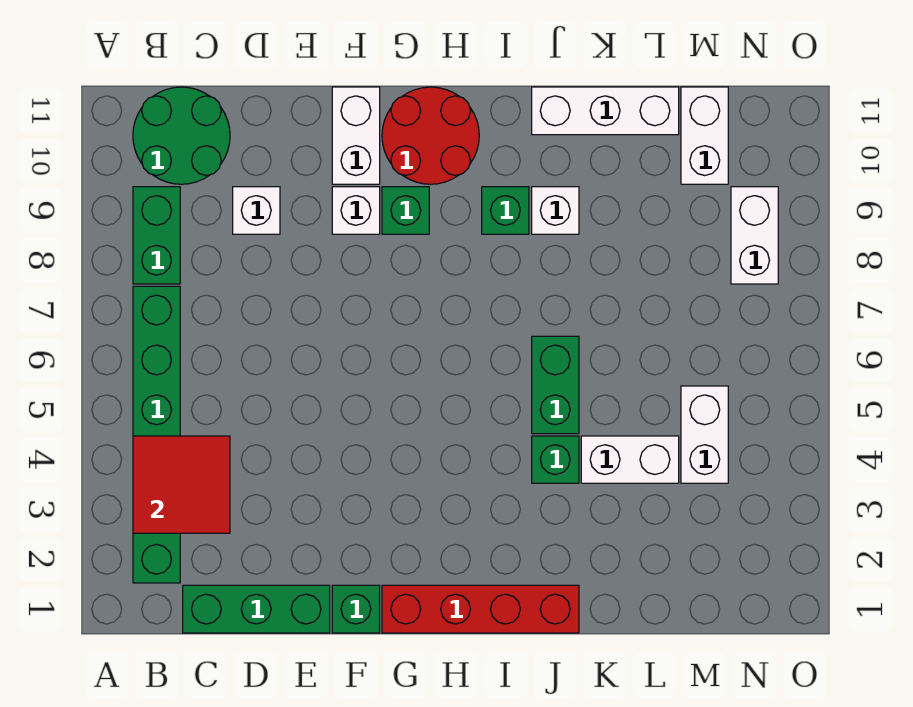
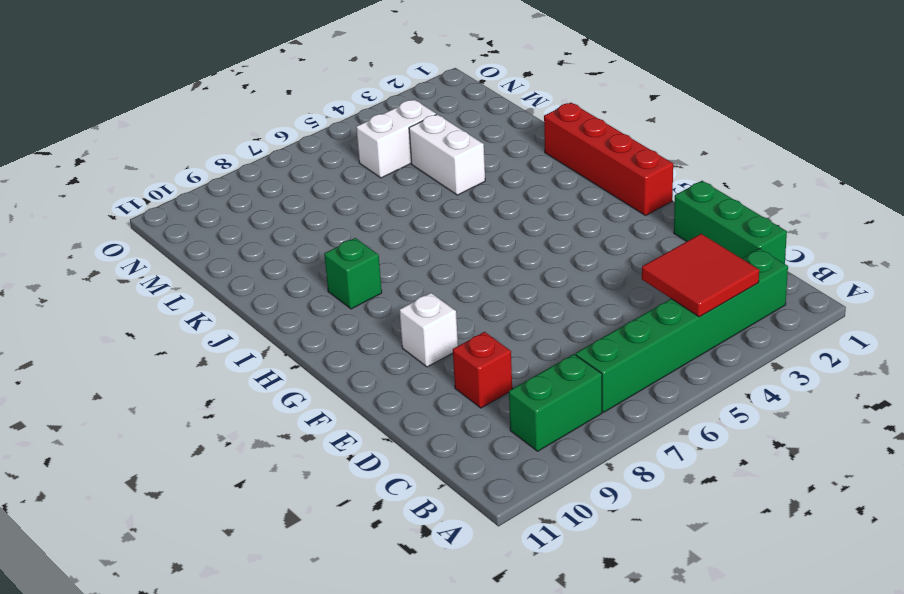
red brick D9 level 1 -> white brick D9 level 1
none -> green round brick B10:C11 level 1
none -> green brick F1 level 1
none -> white brick F10:F11 level 1

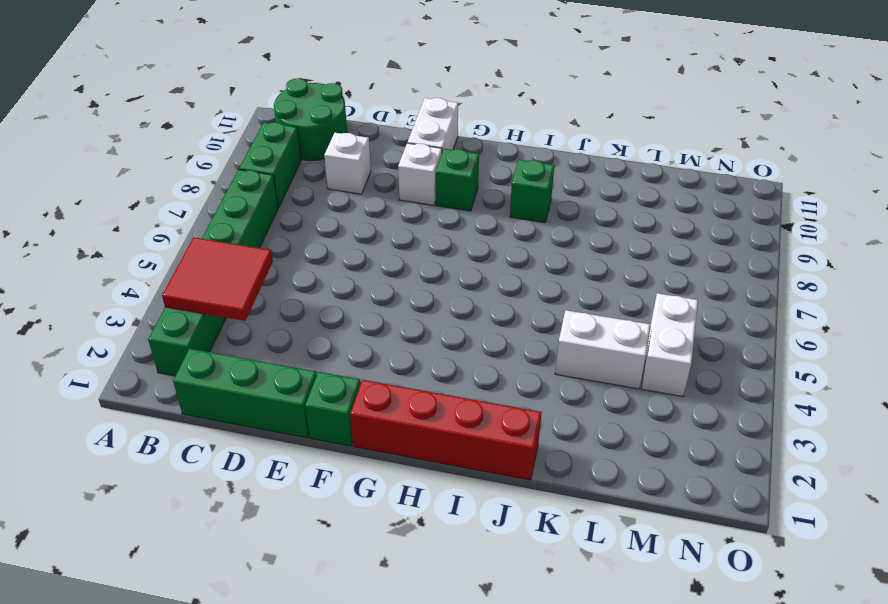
none -> red round brick G10:H11 level 1
none -> green brick J4 level 1
none -> green brick J5:J6 level 1

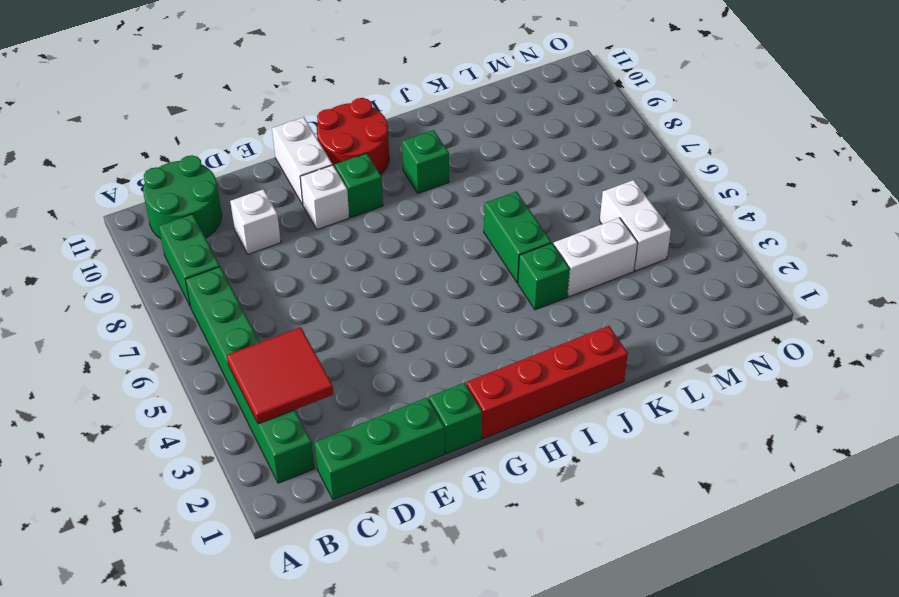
none -> white brick J9 level 1
none -> white brick J11:L11 level 1
none -> white brick M10:M11 level 1

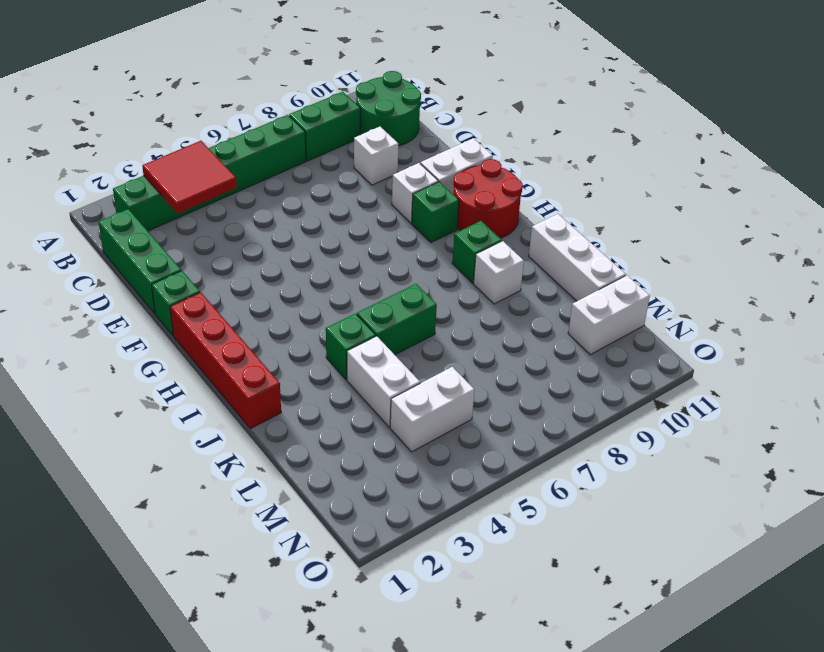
none -> white brick N8:N9 level 1

